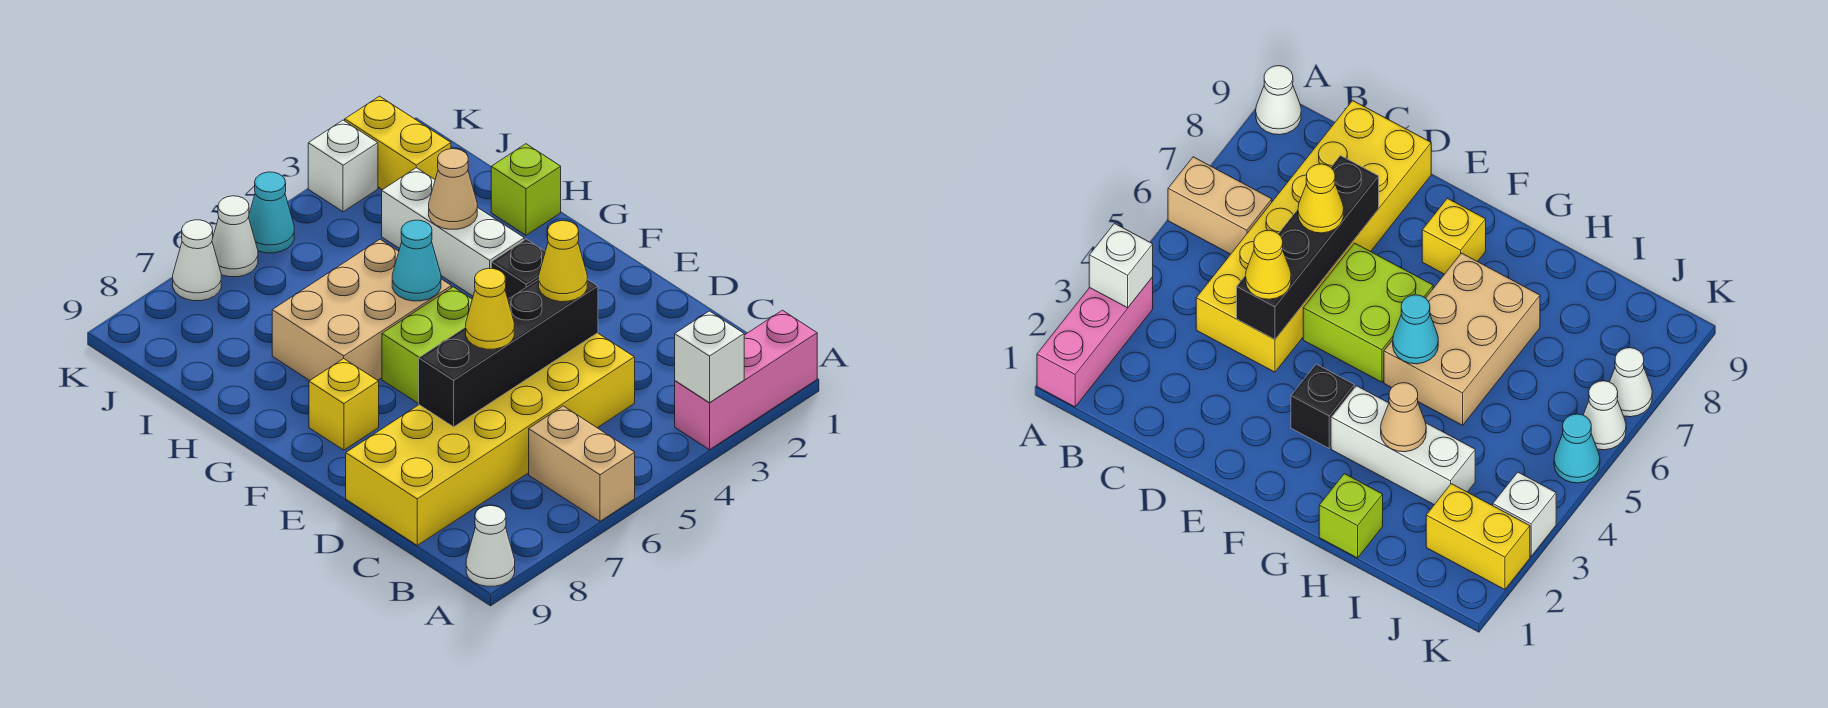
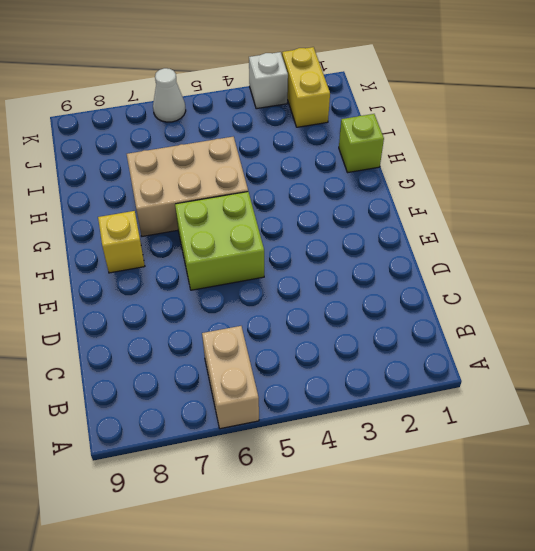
none -> pink brick A1:A3 level 1
none -> white cone A9 level 1
none -> yellow brick C4:D9 level 1

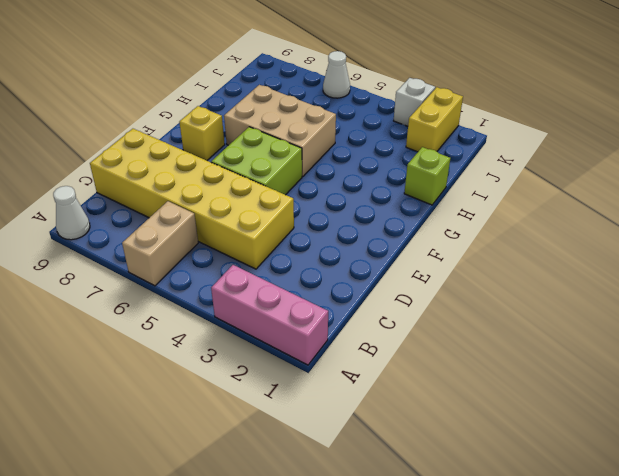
none -> black brick F3 level 1
none -> white brick G3:I3 level 1
none -> cyan cone K5 level 1

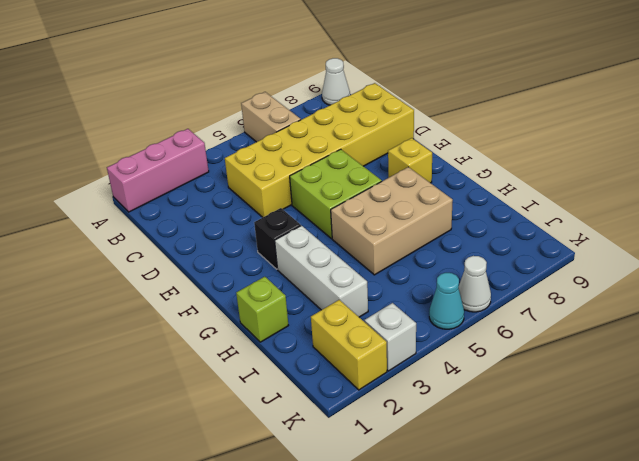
none -> white cone K7 level 1
none -> white brick A3 level 2
none -> black brick D4:D7 level 2

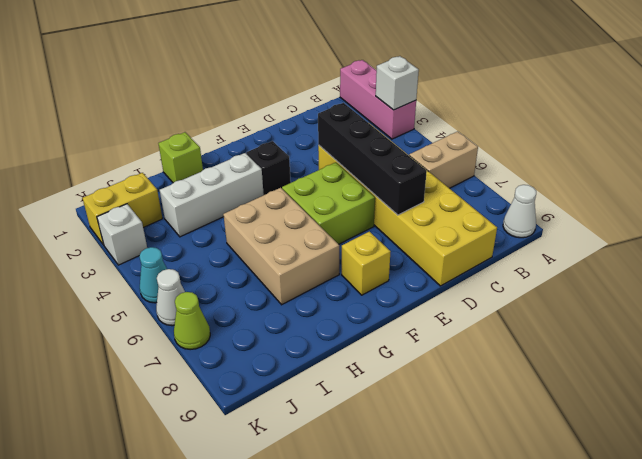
lime cone K7 level 1 -> white cone K7 level 1
none -> cyan cone G5 level 2
none -> tan cone H3 level 2
none -> yellow cone D4 level 3

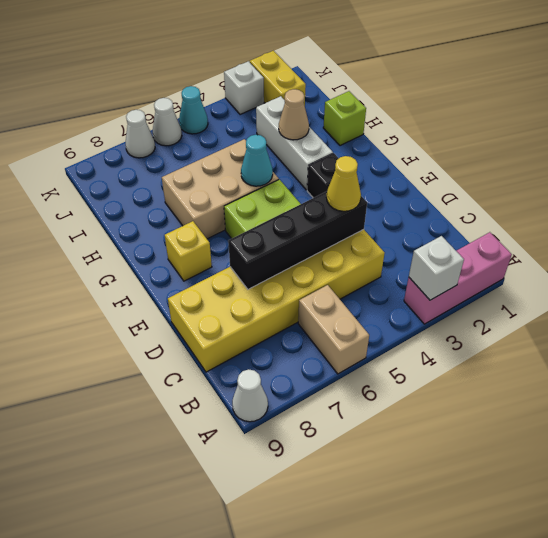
none -> yellow cone D6 level 3

